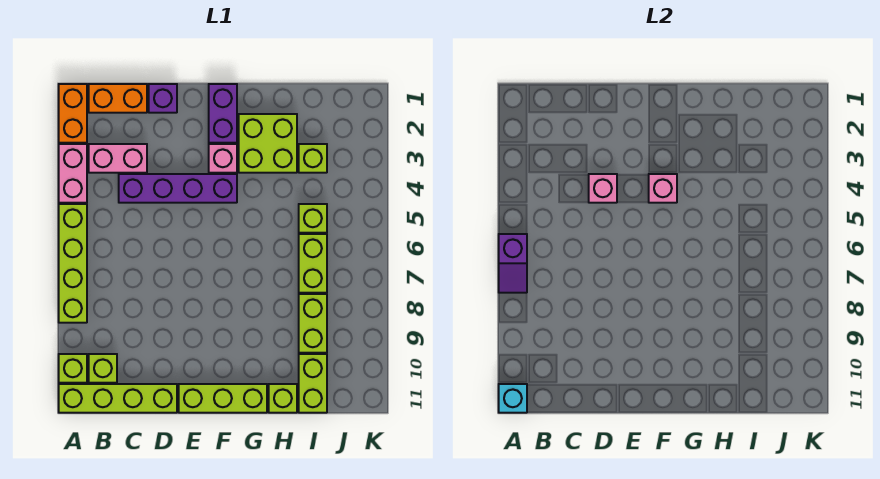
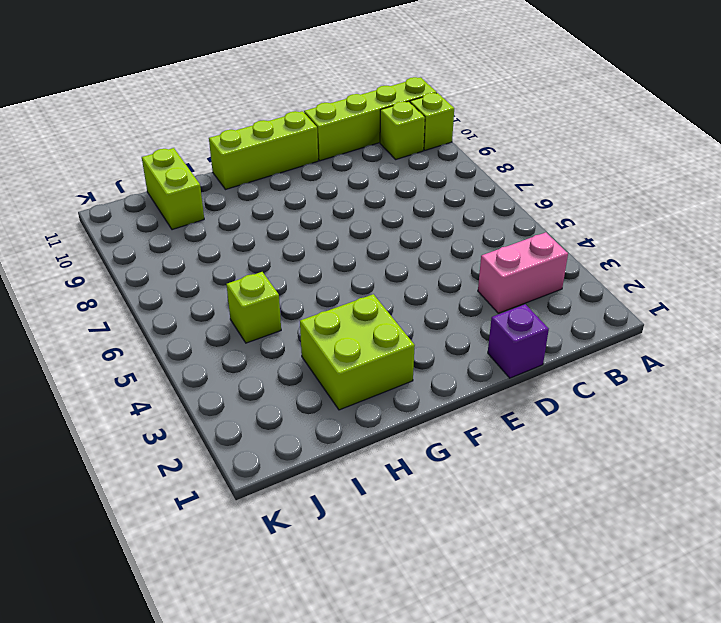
none -> orange brick A1:A2 level 1
none -> pink brick A3:A4 level 1
none -> lime brick A5:A8 level 1

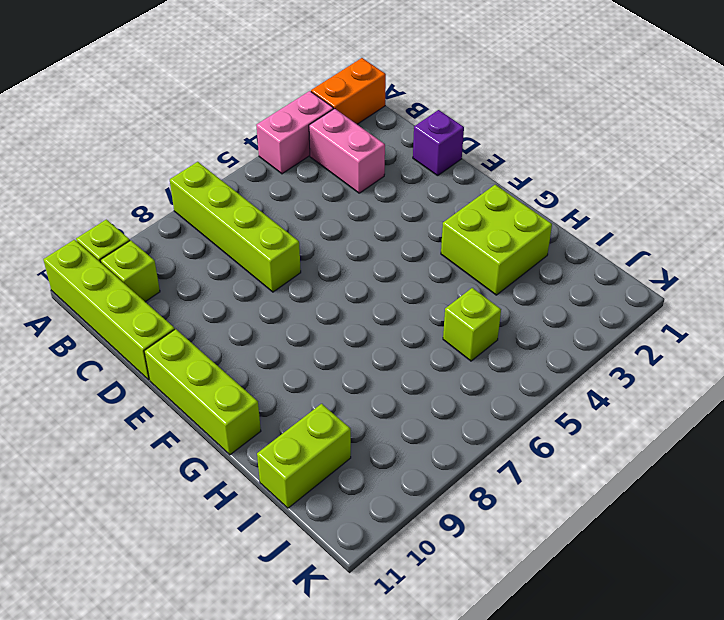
lime brick A7:D7 level 1 -> lime brick A5:A8 level 1
none -> orange brick B1:C1 level 1
none -> purple brick C4:F4 level 1
none -> purple brick F1:F2 level 1

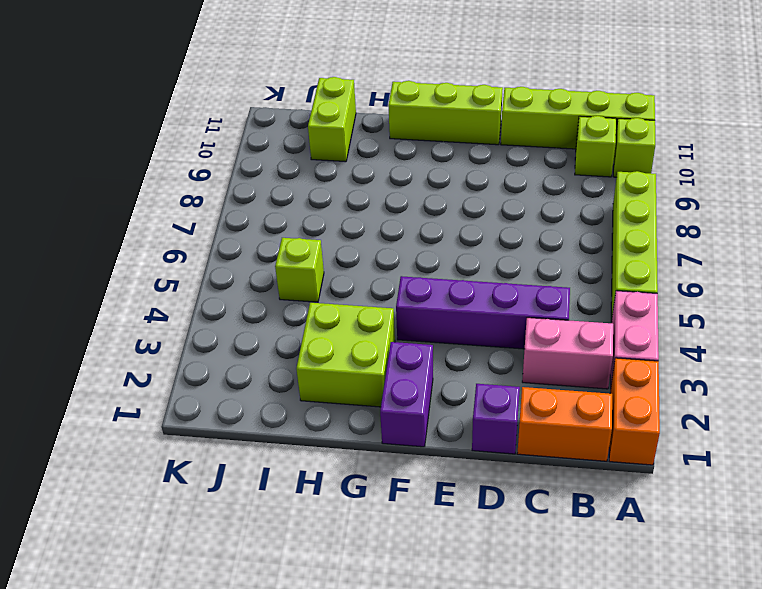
none -> pink brick F3 level 1
none -> lime brick H11 level 1
none -> lime brick I3 level 1

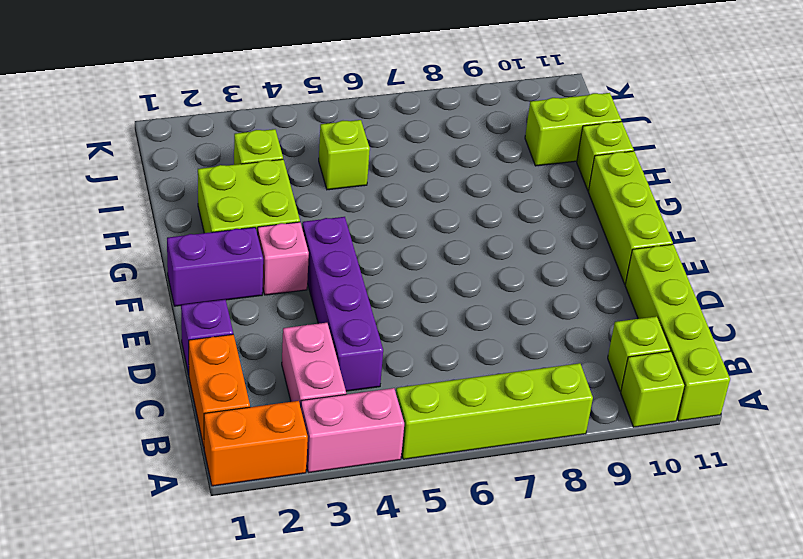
none -> lime brick I6:I7 level 1
none -> lime brick I8:I9 level 1
none -> purple slope A6:A7 level 2 top 6

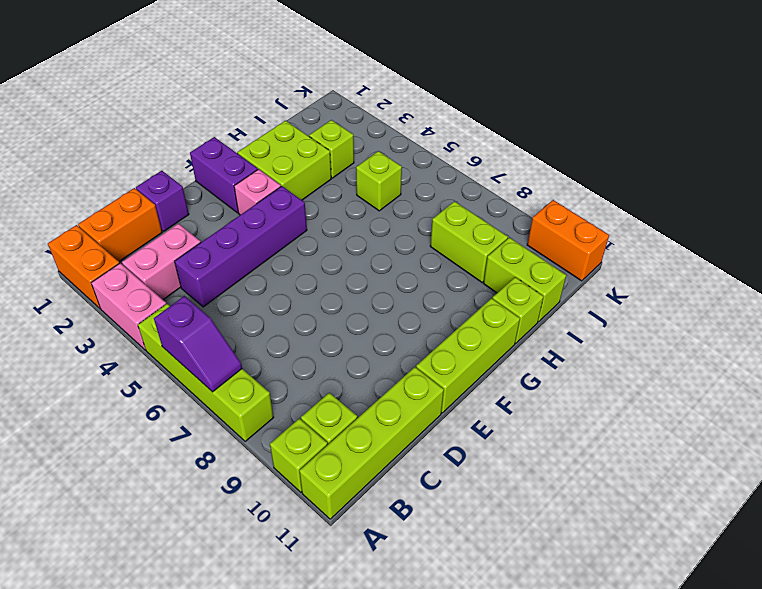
orange brick K10:K11 level 1 -> none
none -> lime brick I6:I7 level 1
none -> cyan brick A11 level 2
none -> pink brick D4 level 2

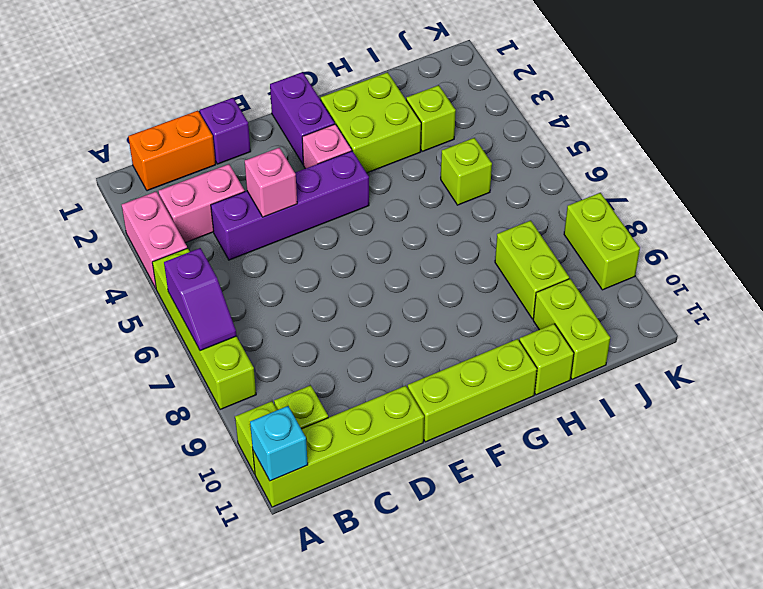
lime brick K8:K9 level 1 -> lime brick I6:I7 level 1
none -> orange brick A1:A2 level 1
none -> pink brick F4 level 2

